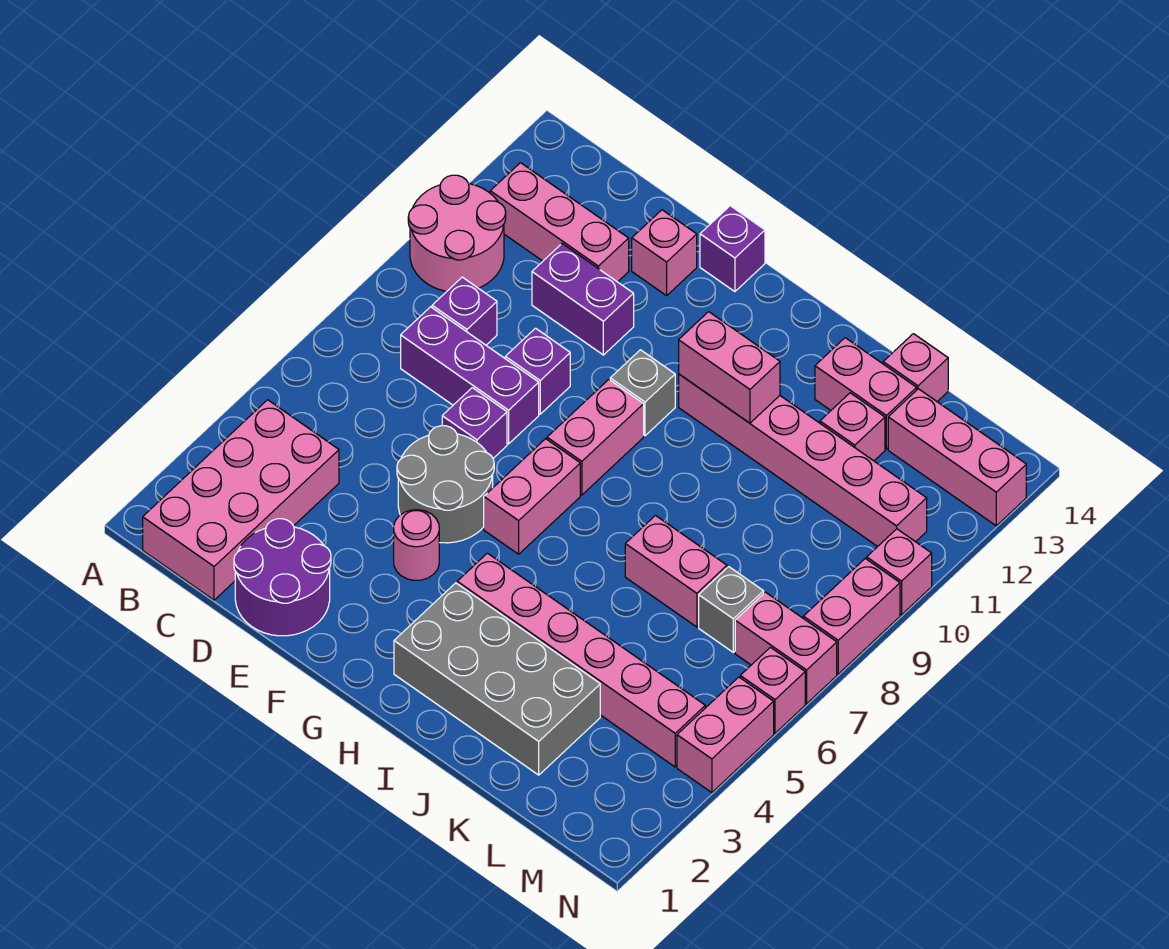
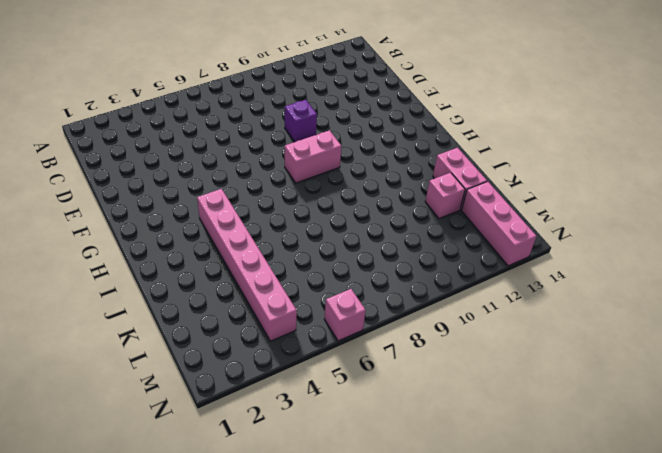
none -> pink round brick A10:B11 level 1
none -> pink brick B1:C4 level 1
none -> pink brick B12:D12 level 1
none -> purple brick C8:E8 level 1

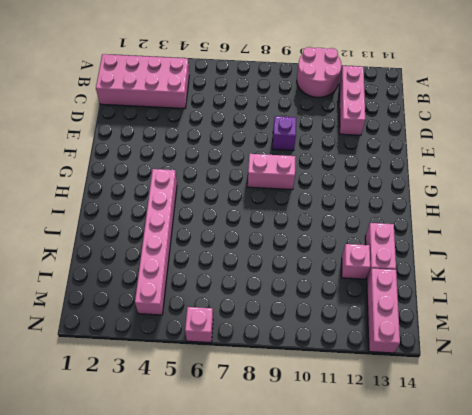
none -> purple brick C8:E8 level 1
none -> purple brick C9 level 1
none -> purple round brick D1:E2 level 1
none -> purple brick D11:E11 level 1

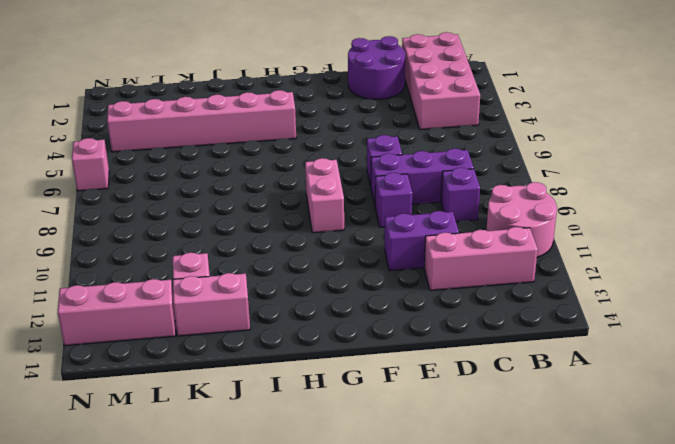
none -> grey round brick E5:F6 level 1
none -> pink brick E13 level 1
none -> pink round brick F4 level 1
none -> purple brick F14 level 1

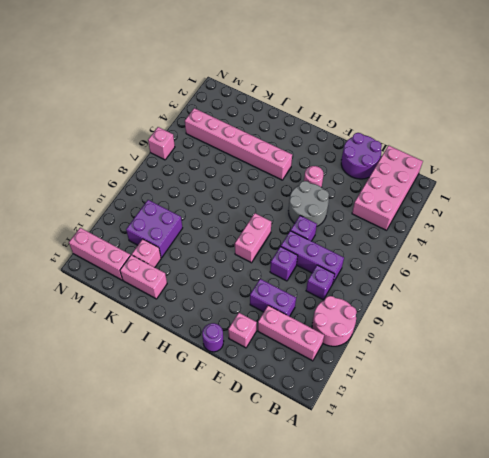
purple round brick F14 level 1 -> purple brick F14 level 1
purple brick K10:L11 level 1 -> pink brick H11:M11 level 1
none -> pink brick G6:G7 level 1
none -> grey brick G10 level 1
none -> grey brick H2:K3 level 1
none -> pink brick J7:K7 level 1

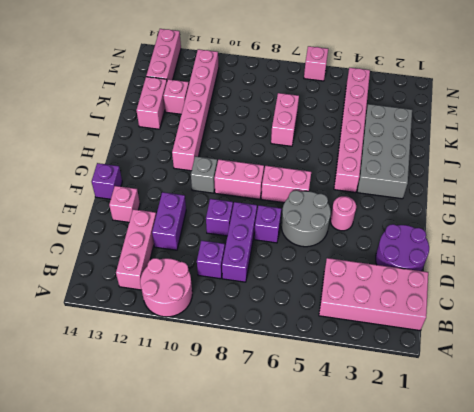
none -> pink brick K14 level 1
none -> grey brick L7 level 1
none -> pink brick M7:N7 level 1
none -> pink brick N4:N5 level 1

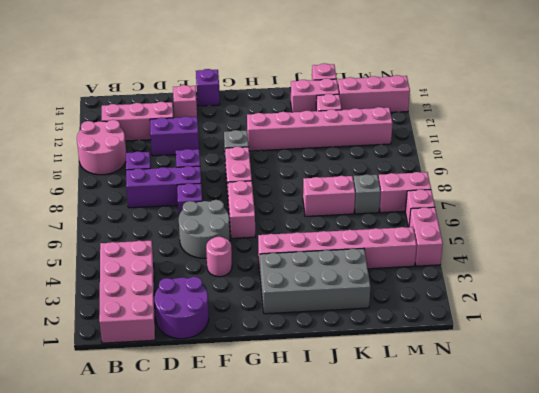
none -> pink brick N8:N9 level 1
none -> pink brick N10 level 1
none -> pink brick H11:I11 level 2

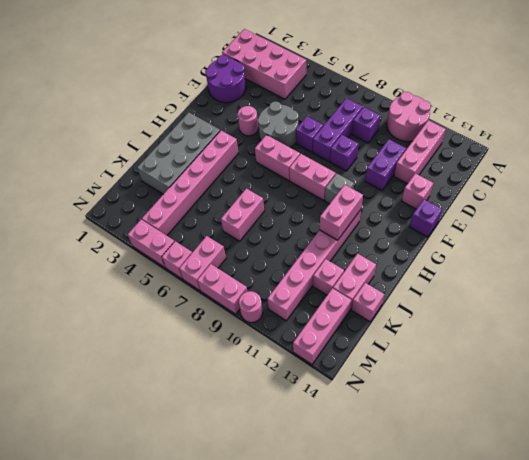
pink round brick N10 level 1 -> pink brick N10 level 1
none -> grey brick L7 level 1

